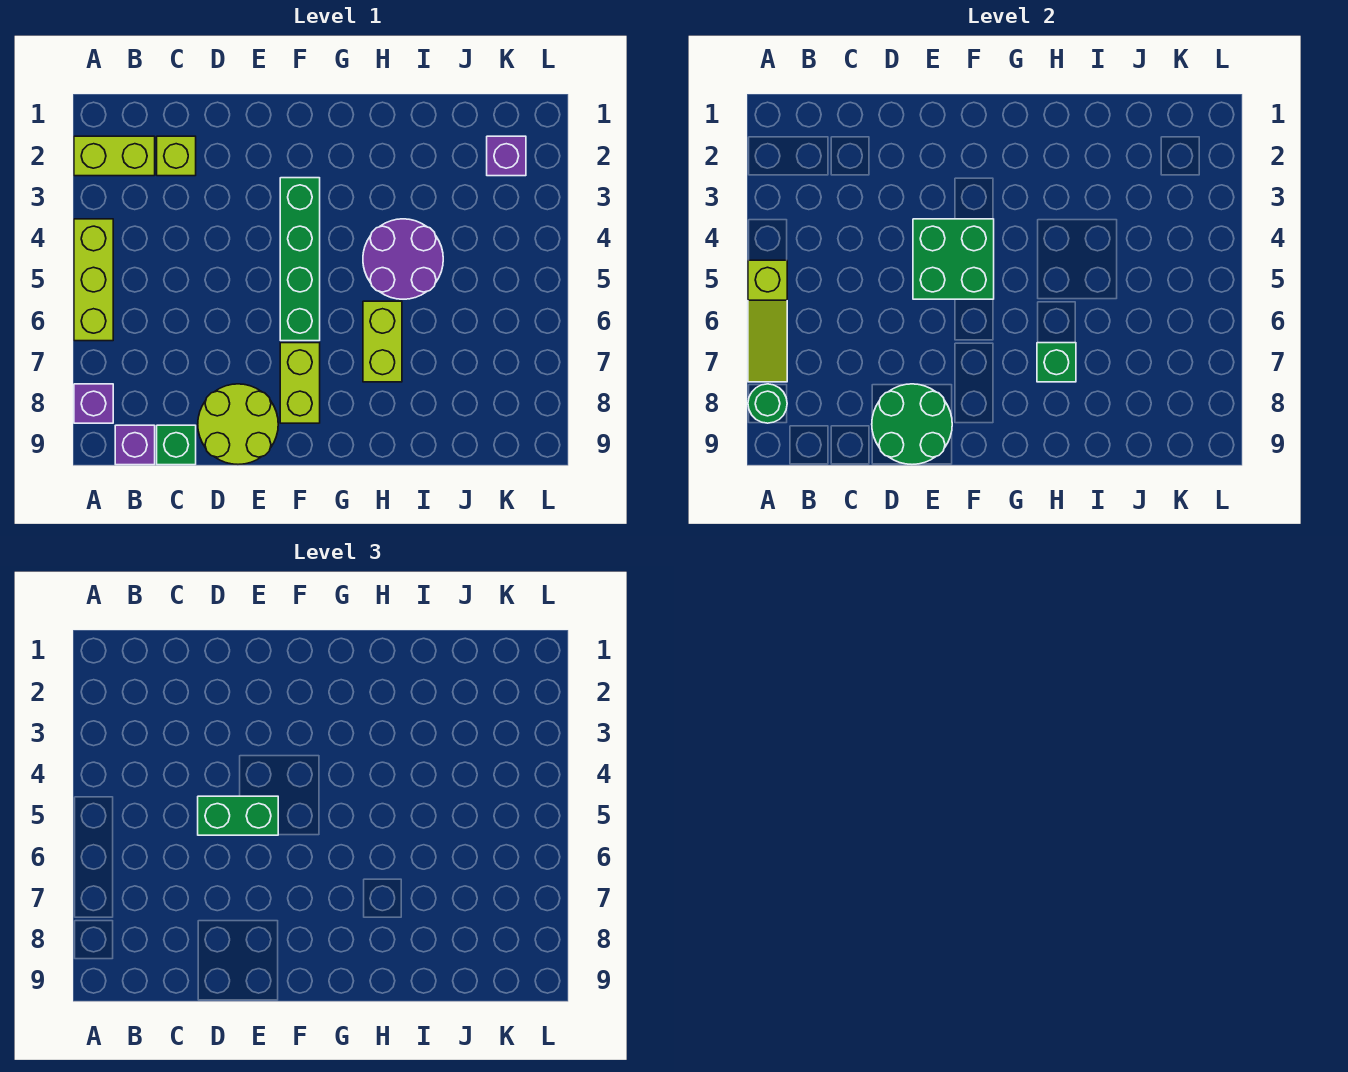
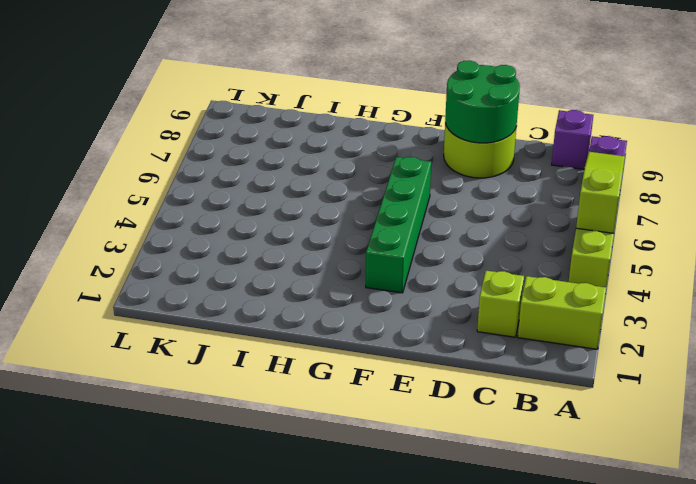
none -> green brick C9 level 1
none -> lime brick F7:F8 level 1
none -> purple round brick H4:I5 level 1

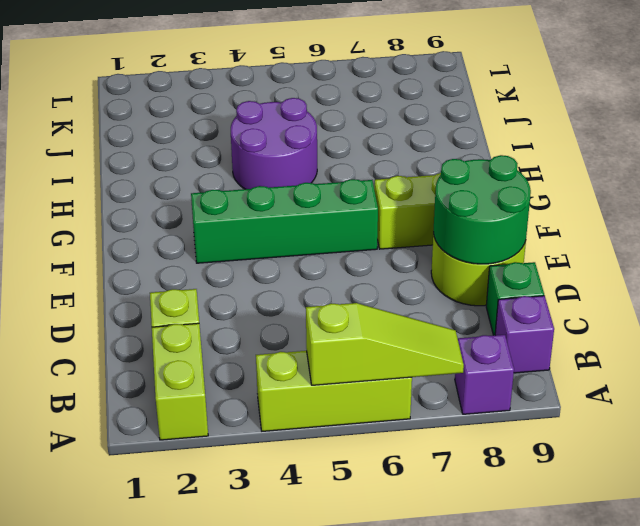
none -> lime brick H6:H7 level 1
none -> purple brick K2 level 1
none -> green round brick A8 level 2

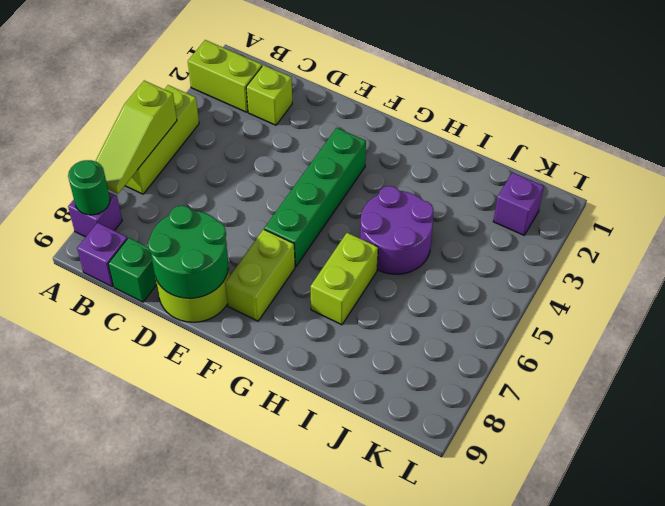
none -> green brick E4:F5 level 2
none -> green brick H7 level 2
none -> green brick D5:E5 level 3

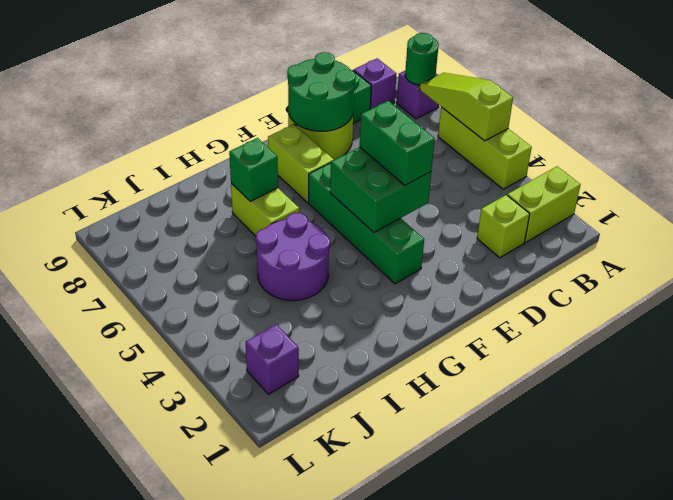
green brick E4:E5 level 3 -> green brick D5:E5 level 3

